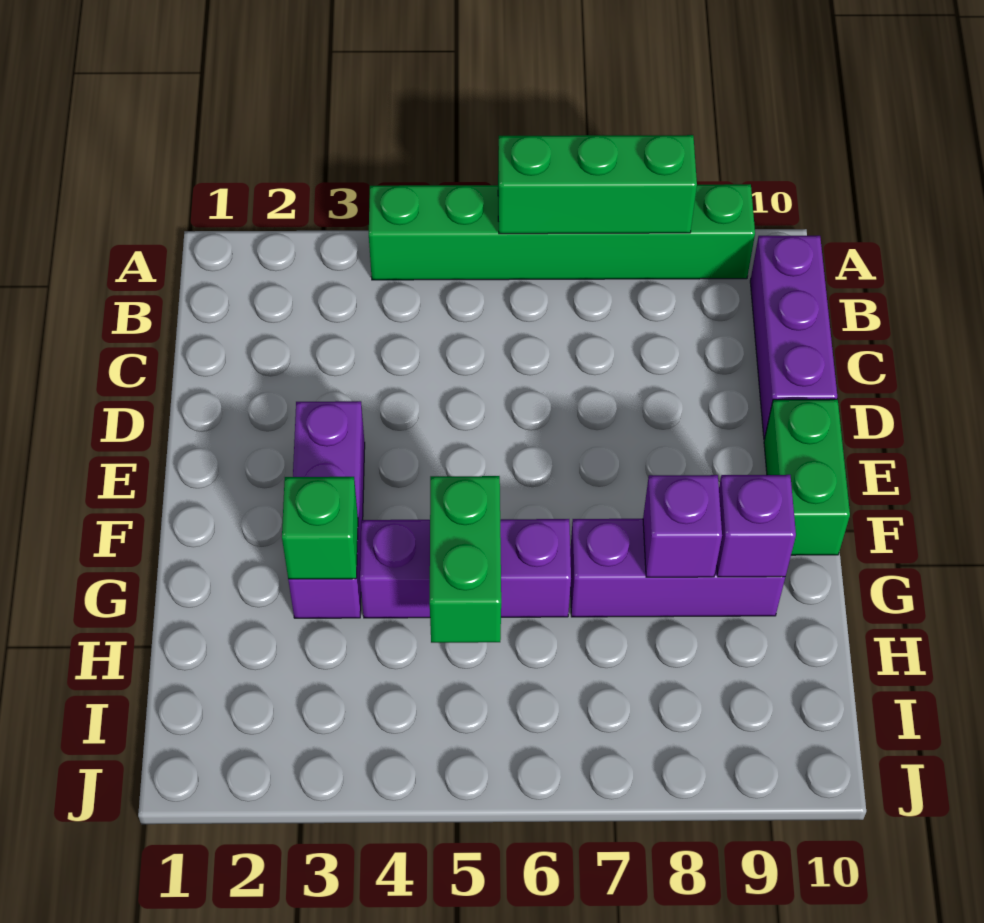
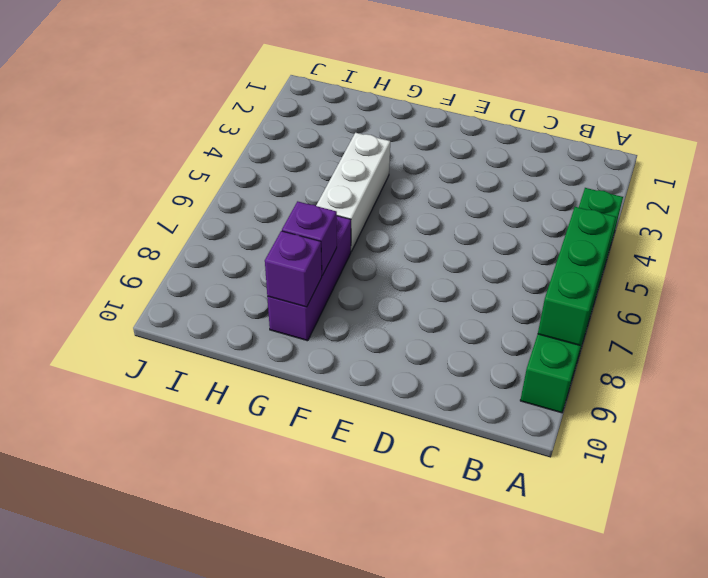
white brick G4:G6 level 1 -> purple brick G4:G6 level 1
none -> purple brick B10:D10 level 1
none -> purple brick E3:G3 level 1

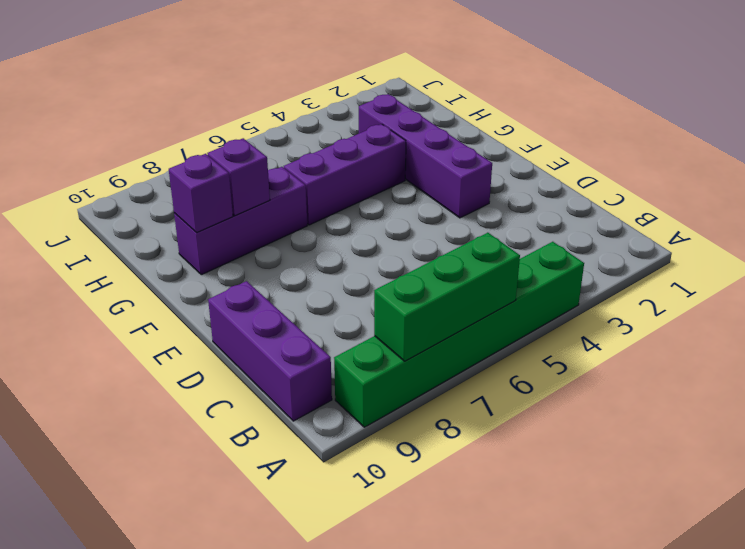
purple brick E3:H3 level 1 -> purple brick E3:G3 level 1
none -> green brick E10:F10 level 1
none -> green brick G3 level 2

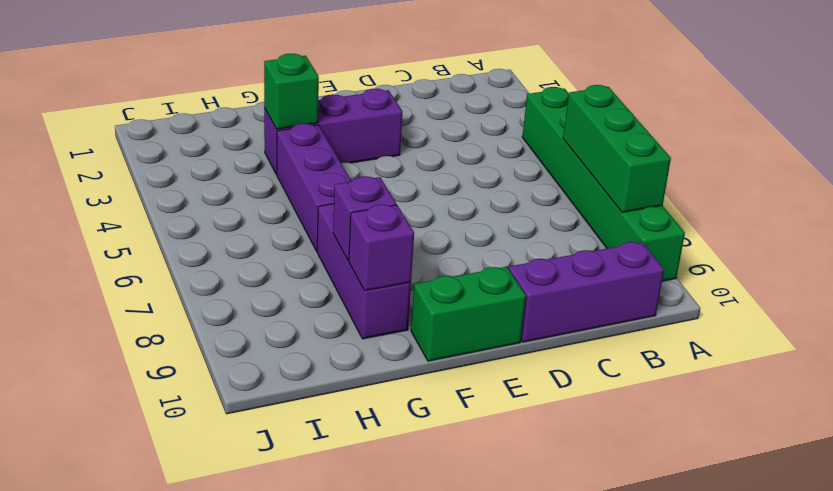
none -> green brick G5:H5 level 2

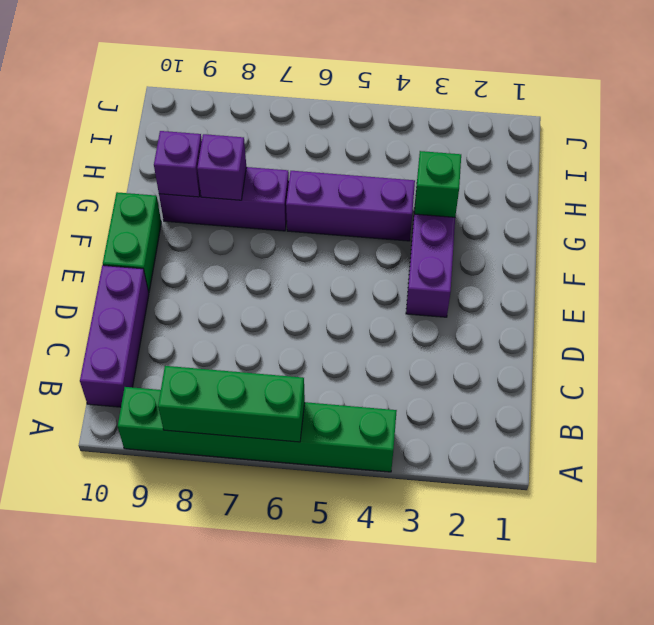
none -> green brick G5:H5 level 2

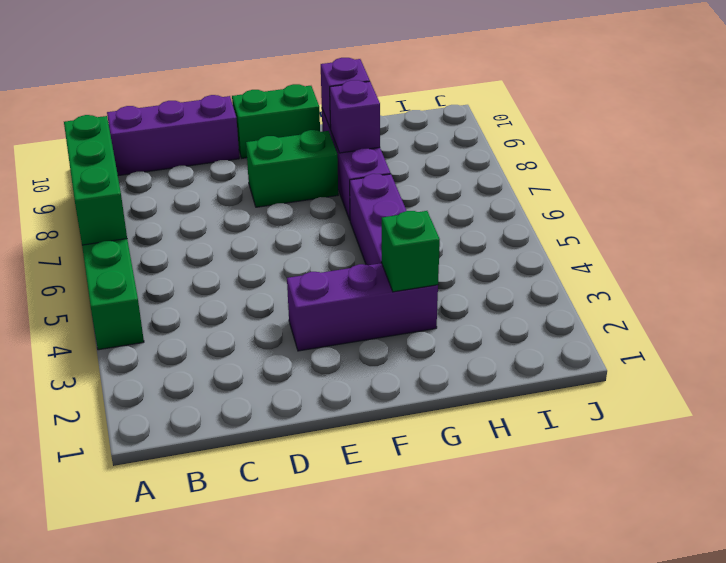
green brick E8:F8 level 1 -> green brick G5:H5 level 2

